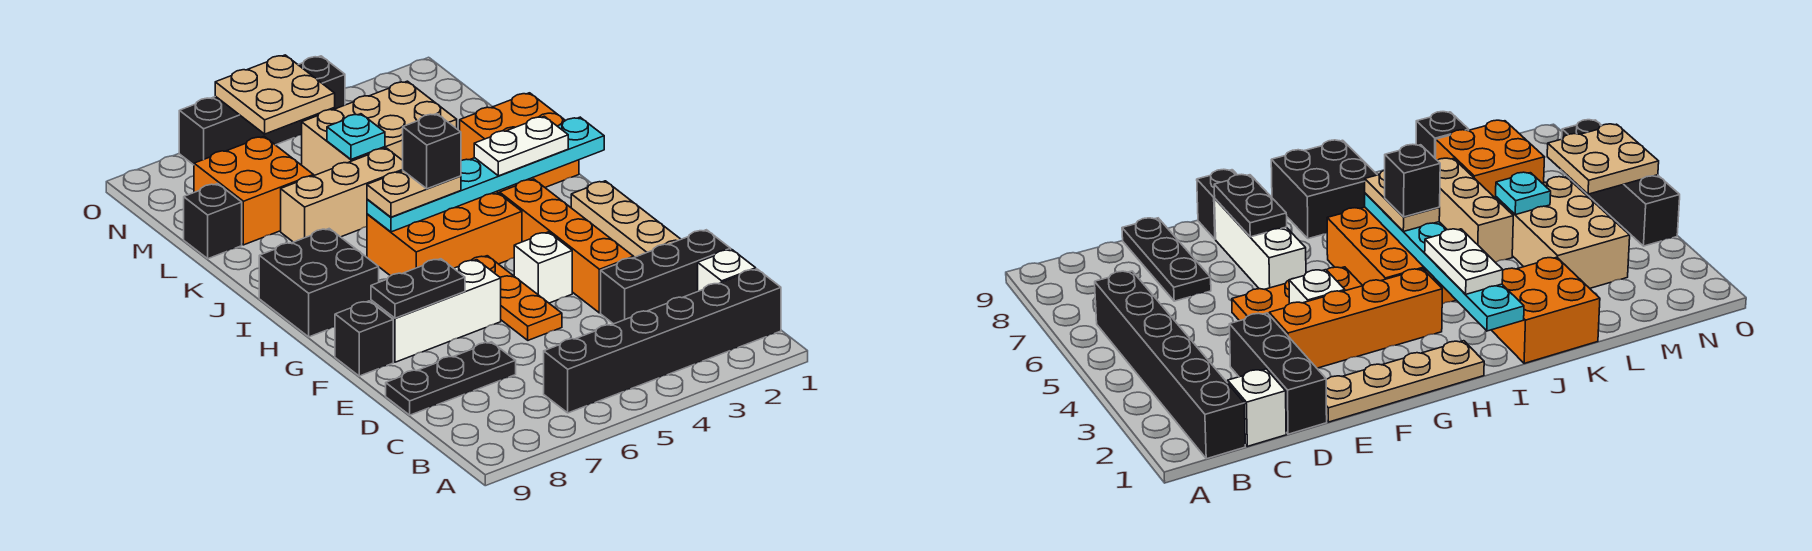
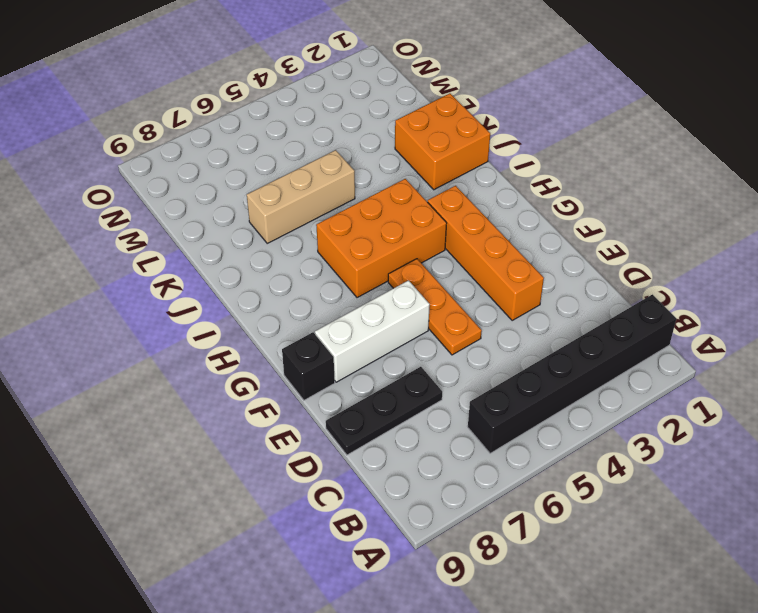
none -> white brick C1 level 1
none -> black brick D1:D3 level 1
none -> tan plate E1:H1 level 1

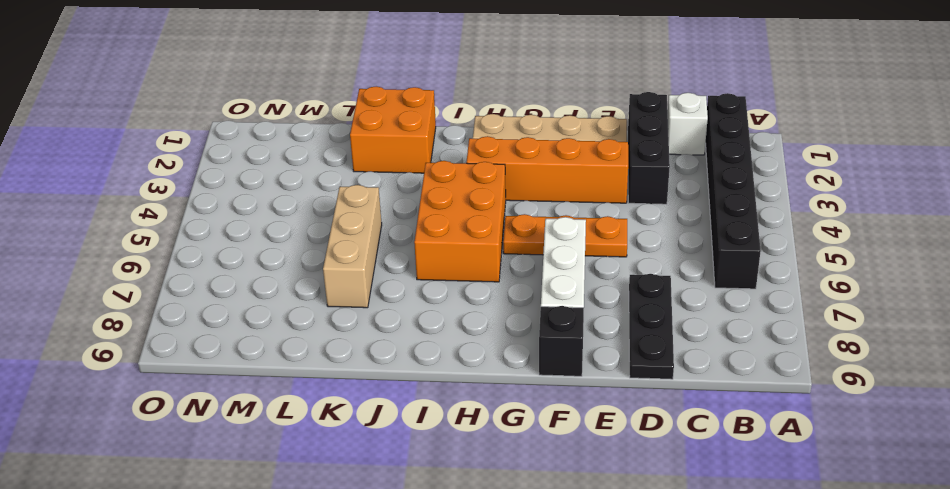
none -> white brick F4 level 1
none -> black brick H8:I9 level 1
none -> tan brick L3:M5 level 1

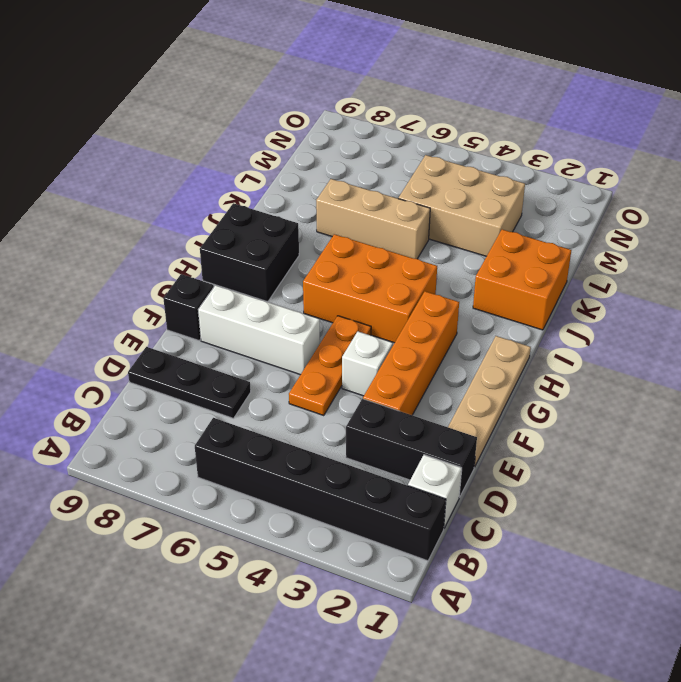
none -> orange brick L7:M8 level 1
none -> black brick L9 level 1
none -> black brick O4:O7 level 1

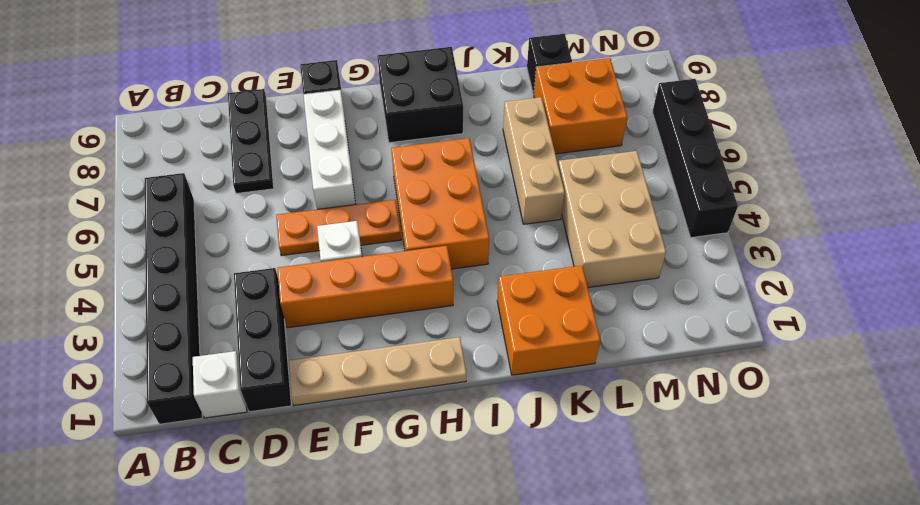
none -> black plate F7:F8 level 2
none -> cyan plate I1:I6 level 2
none -> cyan plate L5 level 2

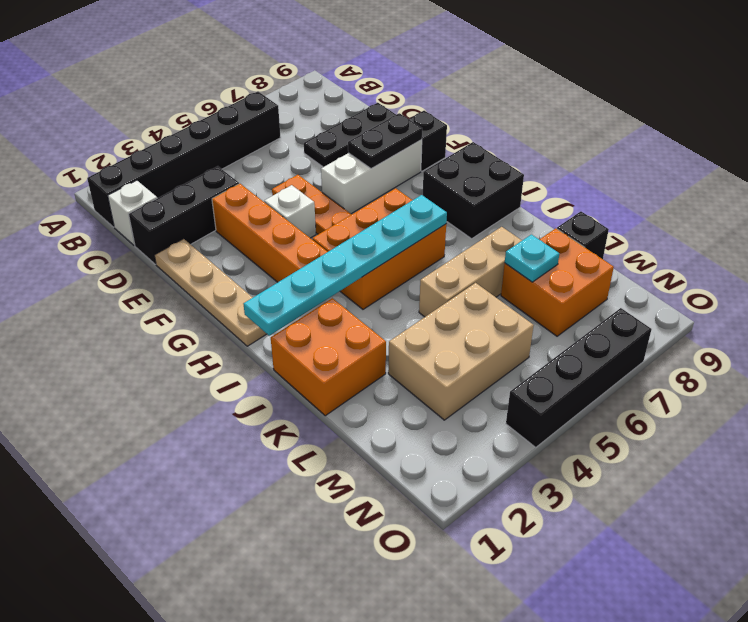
cyan plate L7 level 2 -> cyan plate L5 level 2
none -> tan plate N5:O6 level 2
none -> white plate I2:I3 level 3
none -> tan plate I5:I6 level 3

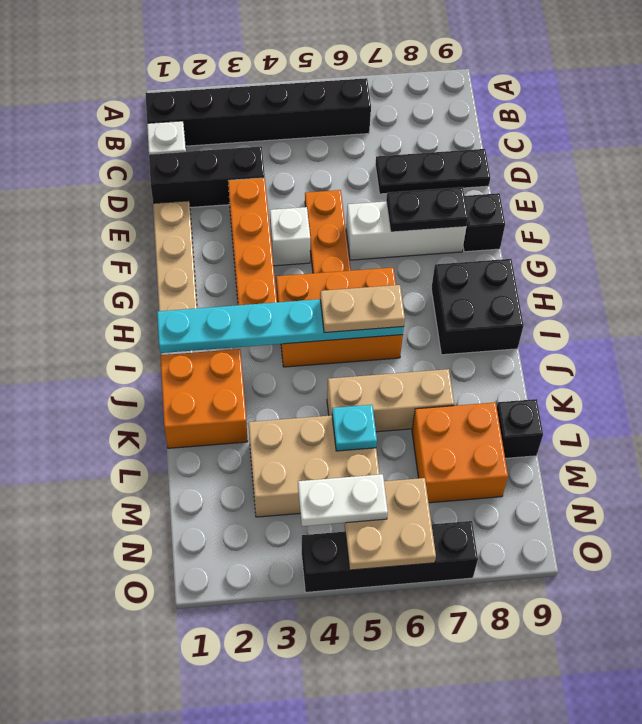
white plate N4:N5 level 3 -> white plate I2:I3 level 3
none -> black brick I5 level 4

